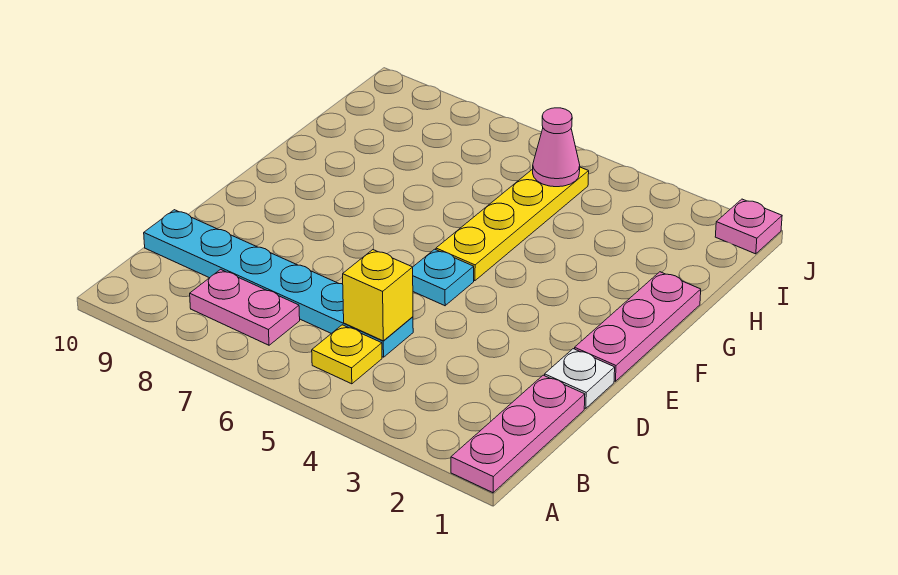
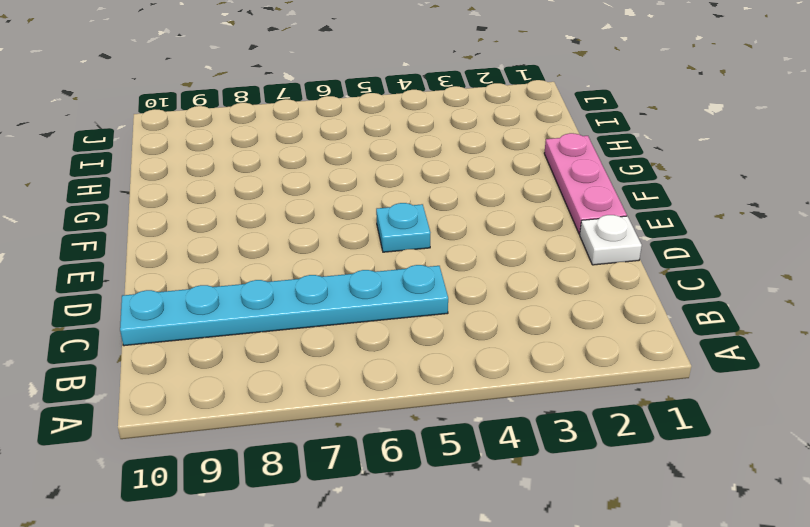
none -> pink plate A1:C1 level 1
none -> yellow plate B5 level 1

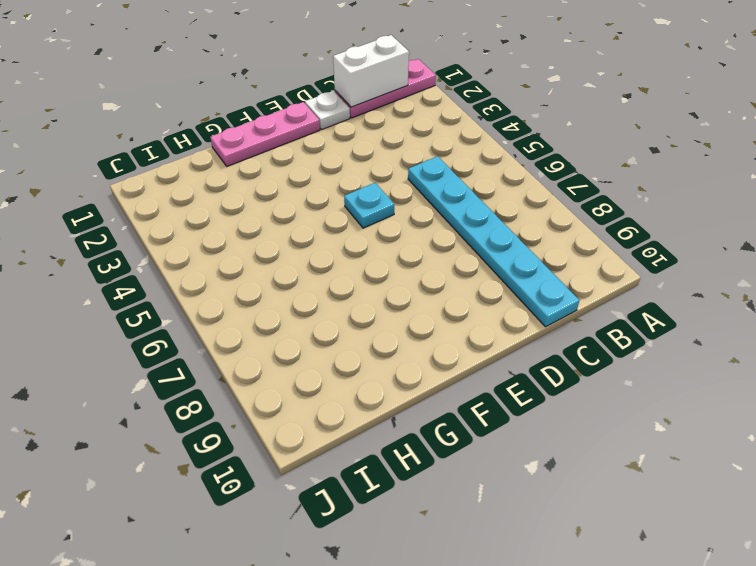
white brick B1:C1 level 2 -> none
none -> yellow plate B5 level 1
none -> pink plate B7:B8 level 1

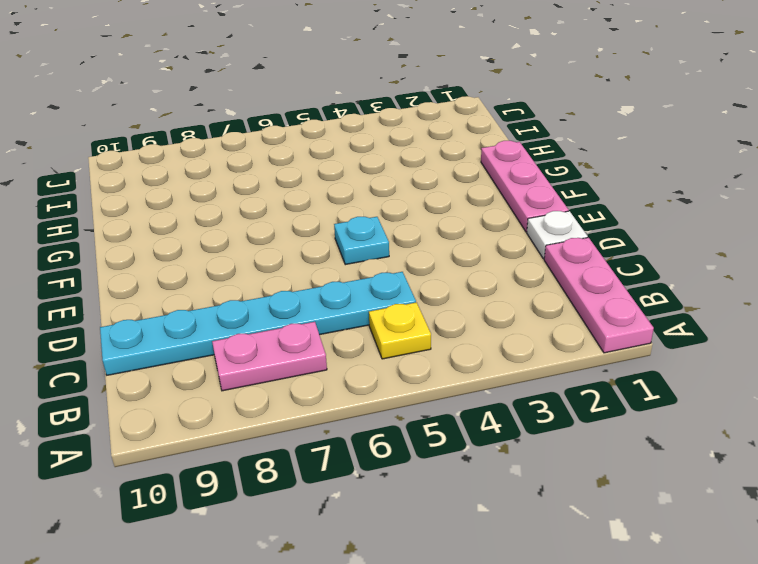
none -> yellow plate F5:I5 level 1
none -> pink plate J1 level 1

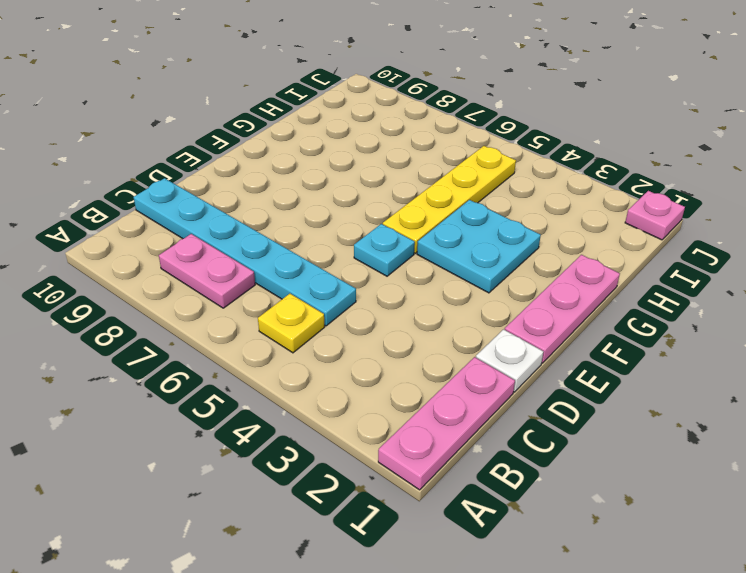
cyan plate F3:G4 level 1 -> none
none -> yellow brick C5 level 2
none -> pink cone I5 level 2

